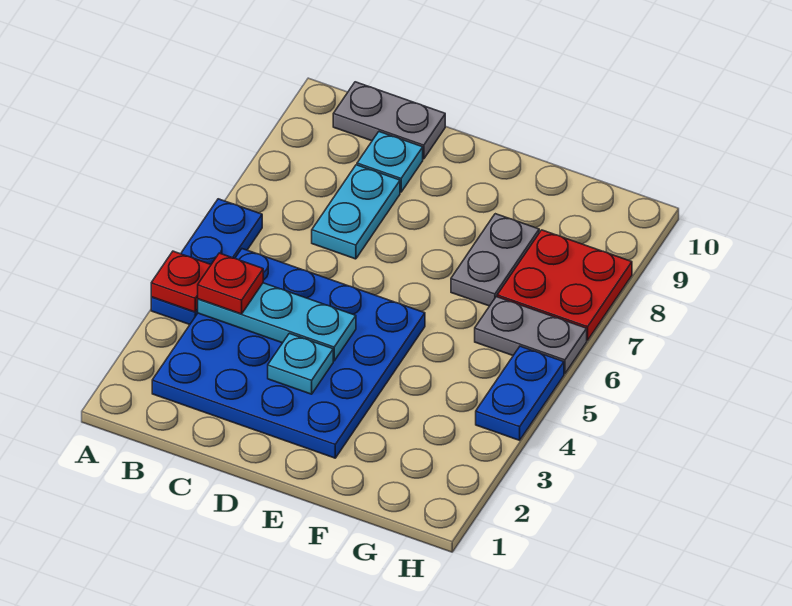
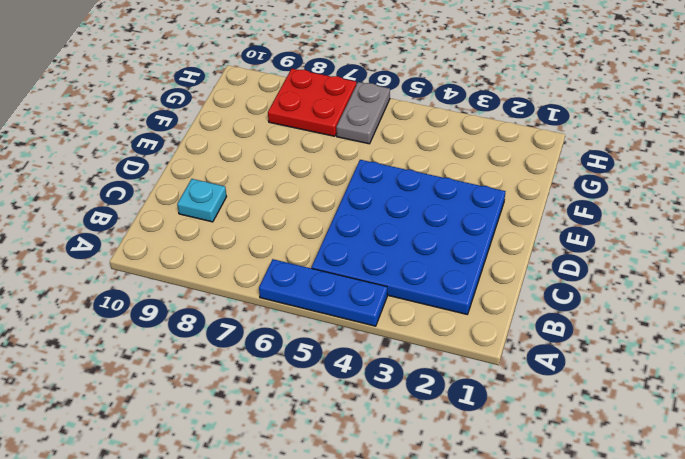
none -> grey plate B10:C10 level 1
none -> cyan plate C7:C8 level 1
none -> grey plate F7:F8 level 1

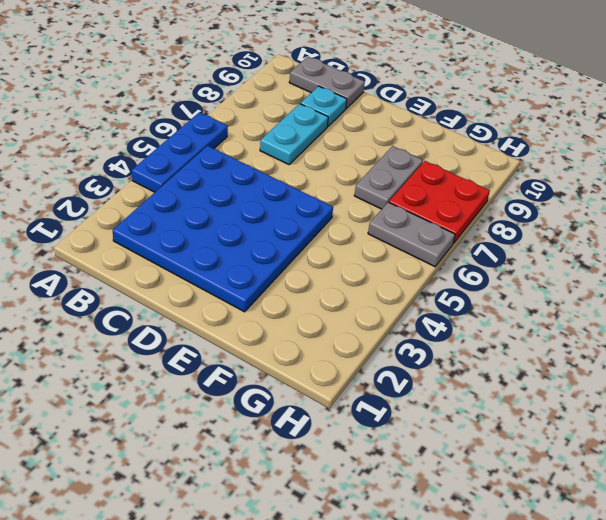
none -> blue plate H4:H5 level 1
none -> red plate A4 level 2
none -> cyan plate B4:D4 level 2

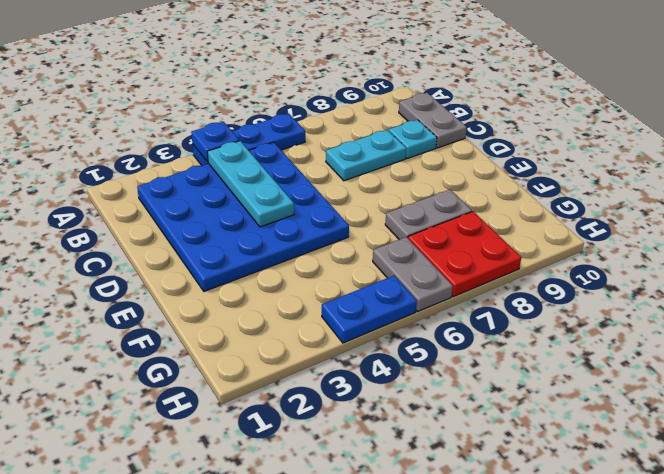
blue plate A4 level 2 -> red plate A4 level 2
none -> cyan plate D3 level 2
none -> red plate B4 level 3

